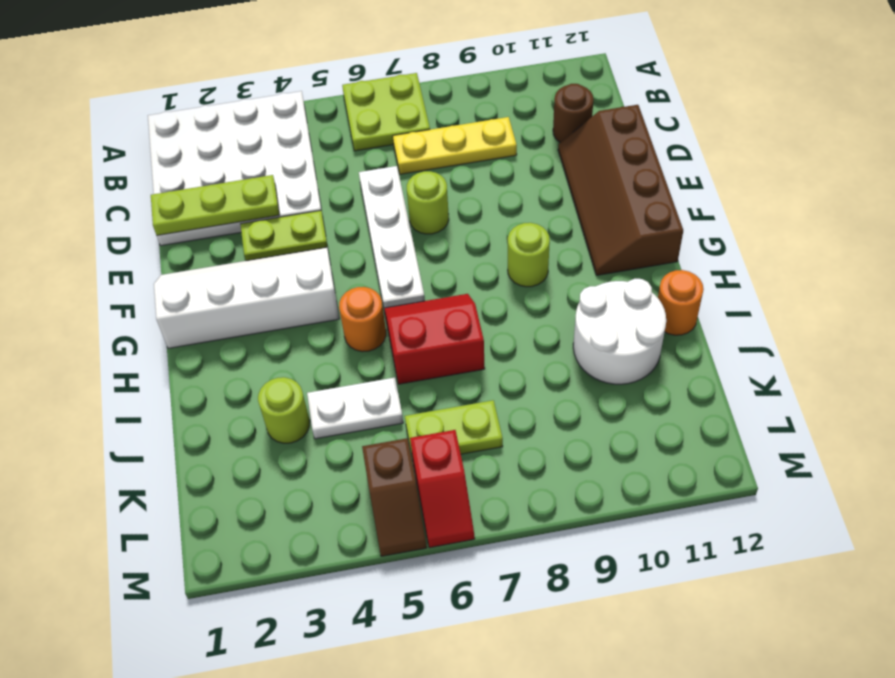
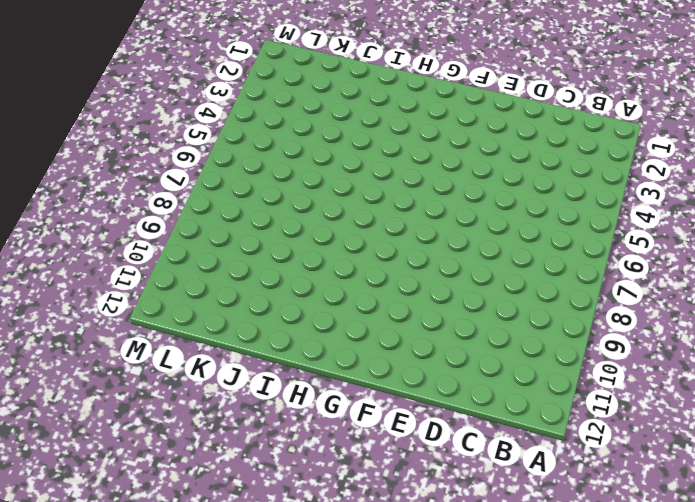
none -> white plate A1:D4 level 1
none -> lime plate A6:B7 level 1
none -> yellow plate C7:C9 level 1

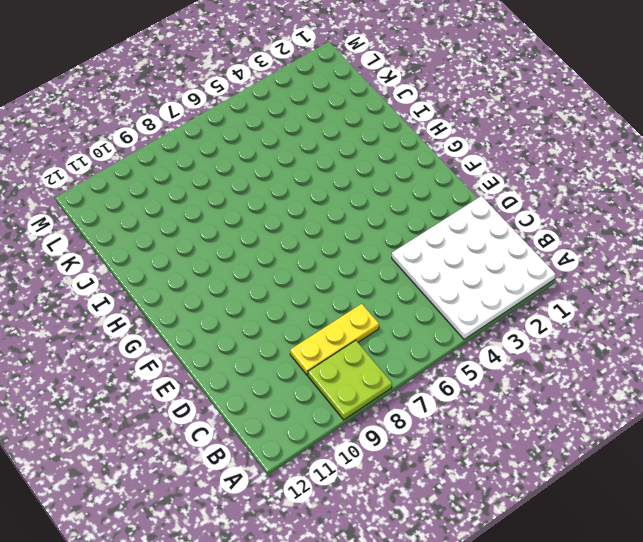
lime plate A8:B9 level 1 -> lime plate A6:B7 level 1
none -> brown round brick C11 level 1
none -> white plate D6:G6 level 1
none -> brown slope D11:G12 level 1 top 12

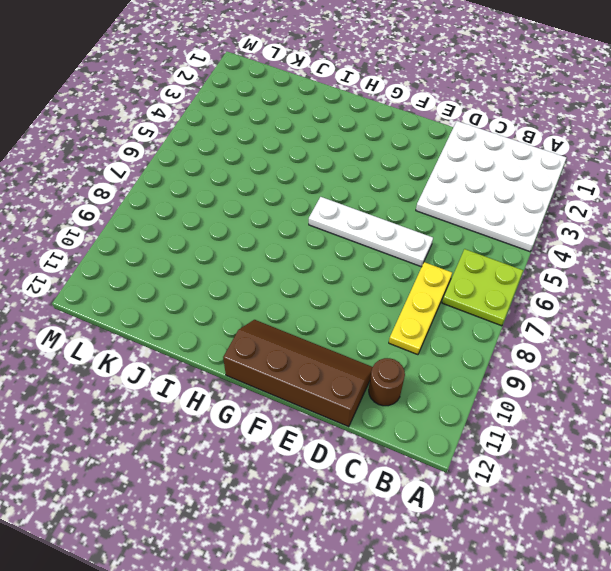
none -> lime plate E3:E4 level 1
none -> lime round brick E7 level 1
none -> white slope F1:G4 level 1 top G

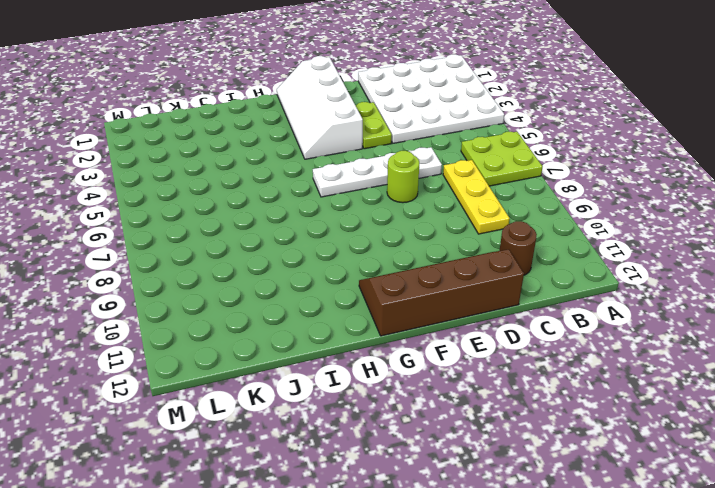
white slope F1:G4 level 1 top F -> white slope F1:G4 level 1 top G
none -> lime round brick G9 level 1
none -> orange round brick H5 level 1
none -> red slope H6:I7 level 1 top I

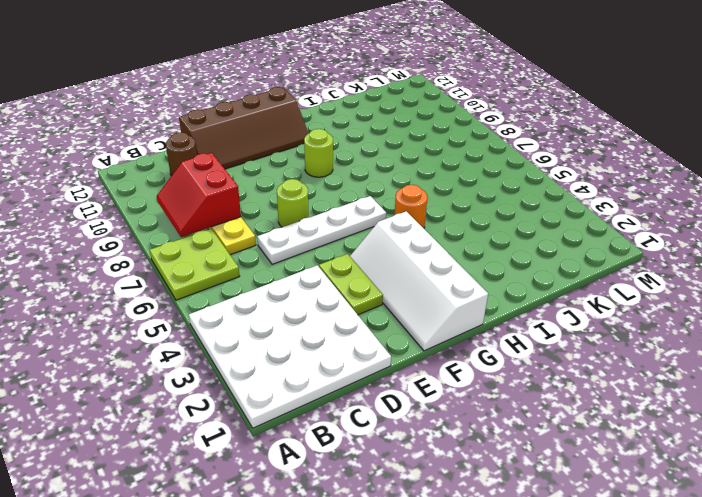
red slope B8:C9 level 2 top C -> red slope H6:I7 level 1 top I
none -> white round brick I10:J11 level 1
none -> orange round brick I12 level 1
none -> lime round brick J3 level 1

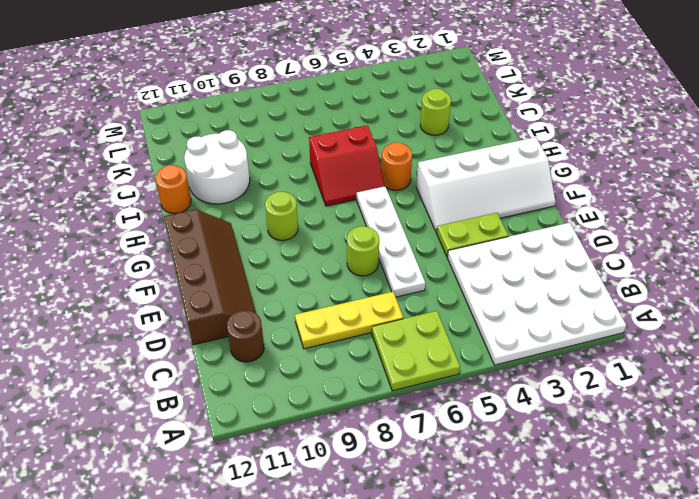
none -> white plate J4:J5 level 1
none -> lime plate K6:K7 level 1
none -> brown slope L5:M5 level 1 top L

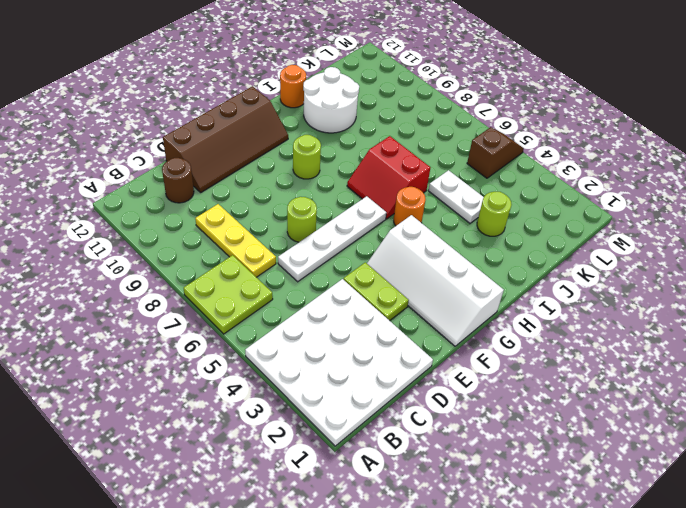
none -> lime plate K6:K7 level 1
none -> red slope L6:M6 level 1 top L
none -> lime plate D1:D3 level 2

